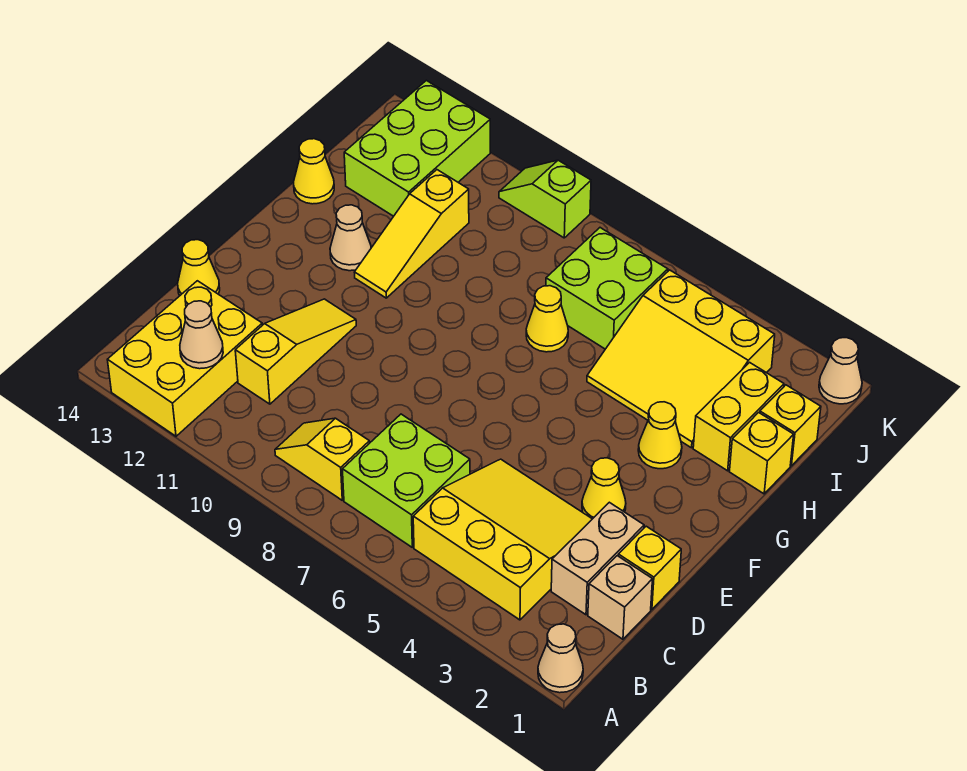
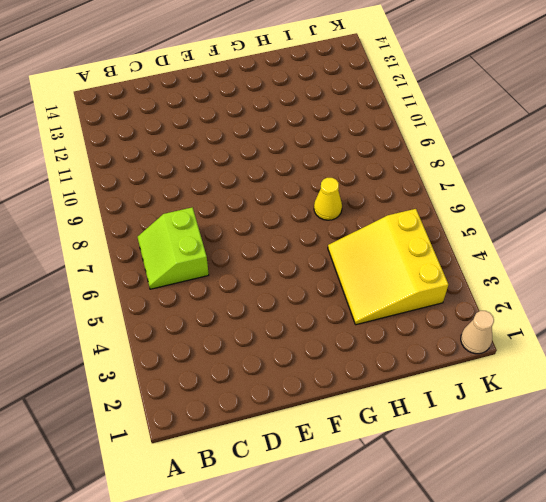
lime slope B6:C7 level 1 top C -> lime brick B6:C7 level 1
none -> tan cone A1 level 1
none -> yellow brick A12:C13 level 1
none -> yellow slope B3:D5 level 1 top B

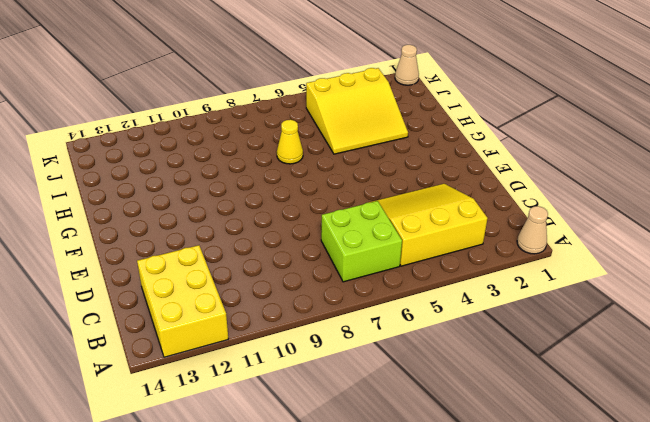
none -> yellow slope B8:B9 level 1 top 8
none -> tan brick C1 level 1
none -> tan brick C2:D2 level 1

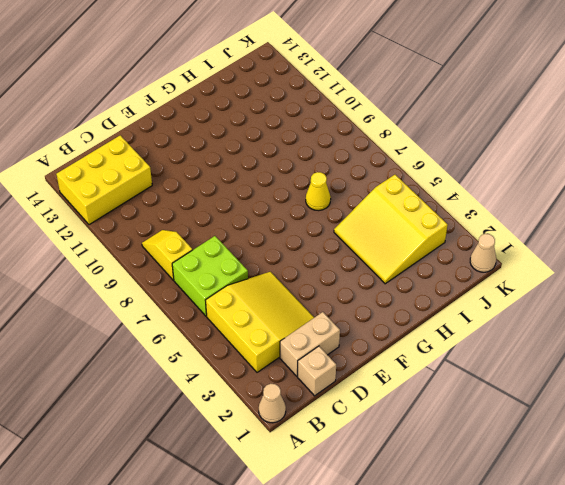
none -> yellow slope C11:E11 level 1 top C
none -> yellow brick D1 level 1
none -> yellow cone D14 level 1

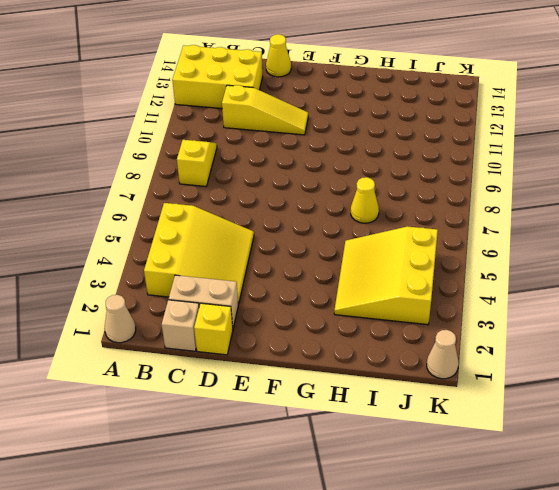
none -> lime brick B6:C7 level 1
none -> yellow cone E3 level 1
none -> yellow cone G3 level 1

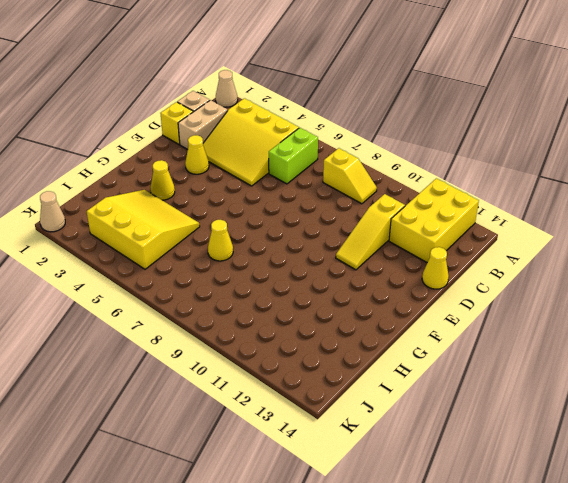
lime brick B6:C6 level 1 -> lime brick B6:C7 level 1
none -> yellow slope G11:I11 level 1 top I
none -> tan cone G12 level 1
none -> yellow brick H1 level 1

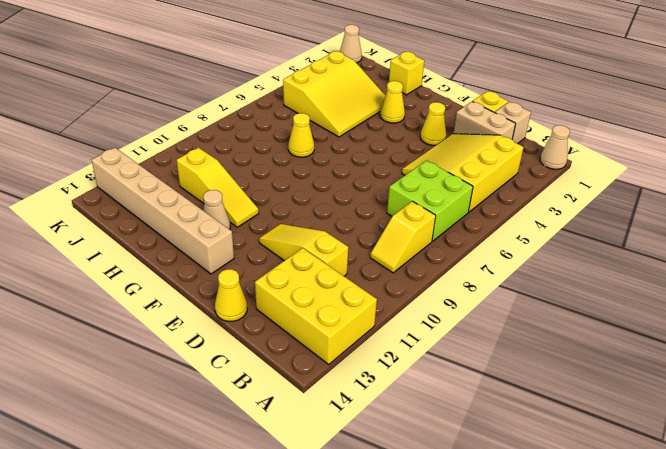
tan brick F13:K13 level 1 -> lime brick I12:K13 level 1
none -> yellow brick H2:I2 level 1
none -> yellow cone H14 level 1
none -> yellow brick I1 level 1

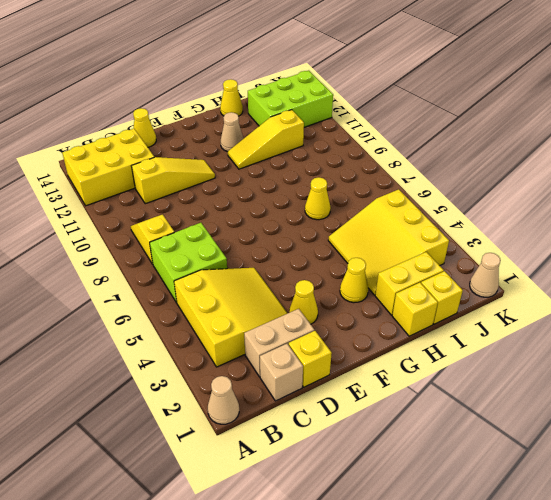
none -> lime brick I6:J7 level 1
none -> lime slope K9:K10 level 1 top 9
none -> tan cone B12 level 2

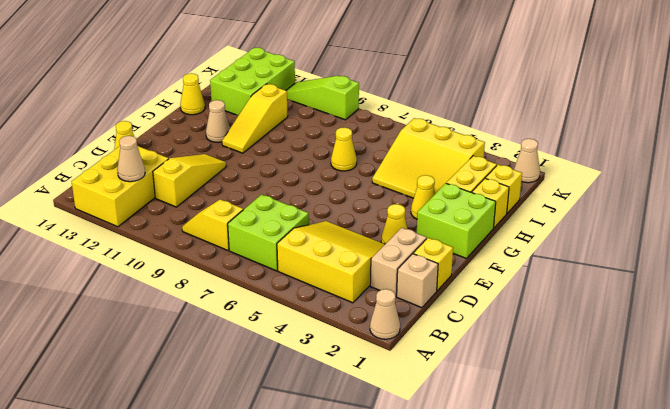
lime brick F1:G2 level 1 -> lime brick I6:J7 level 1
lime slope K9:K11 level 1 top 9 -> lime slope K9:K10 level 1 top 9

